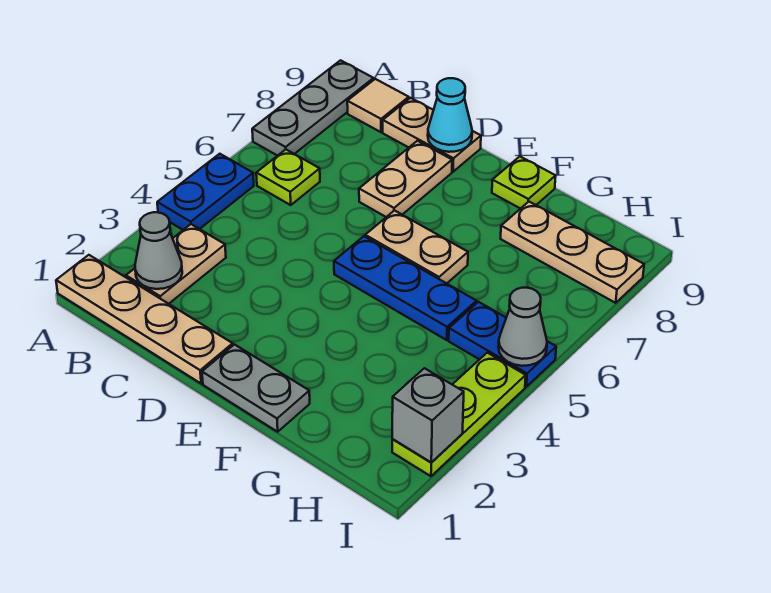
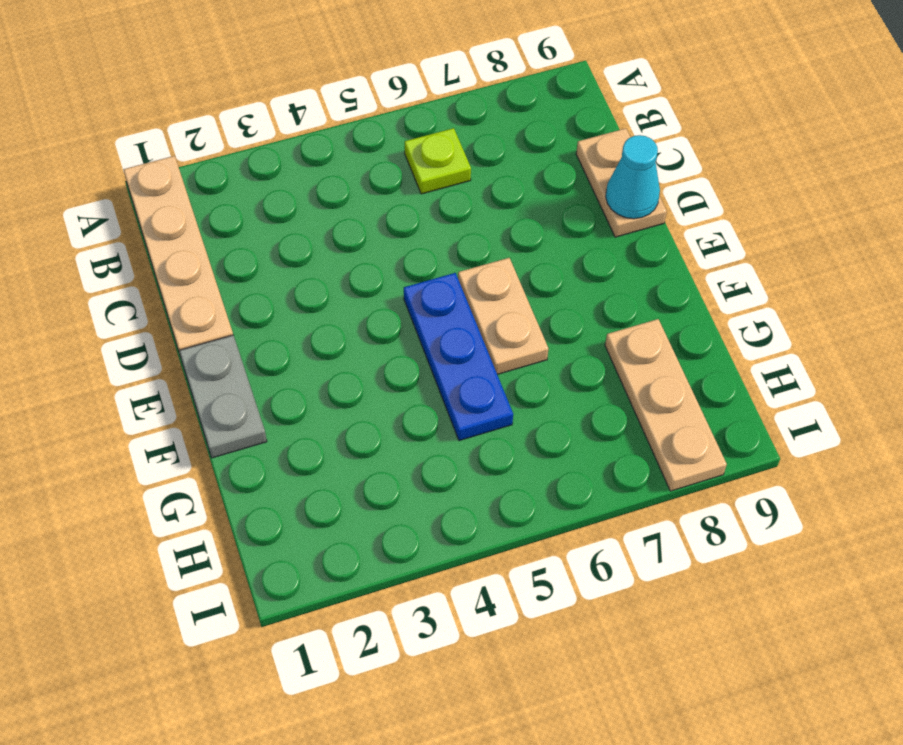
none -> blue plate A4:A5 level 1
none -> grey plate A7:A9 level 1
none -> tan plate B2:B3 level 1

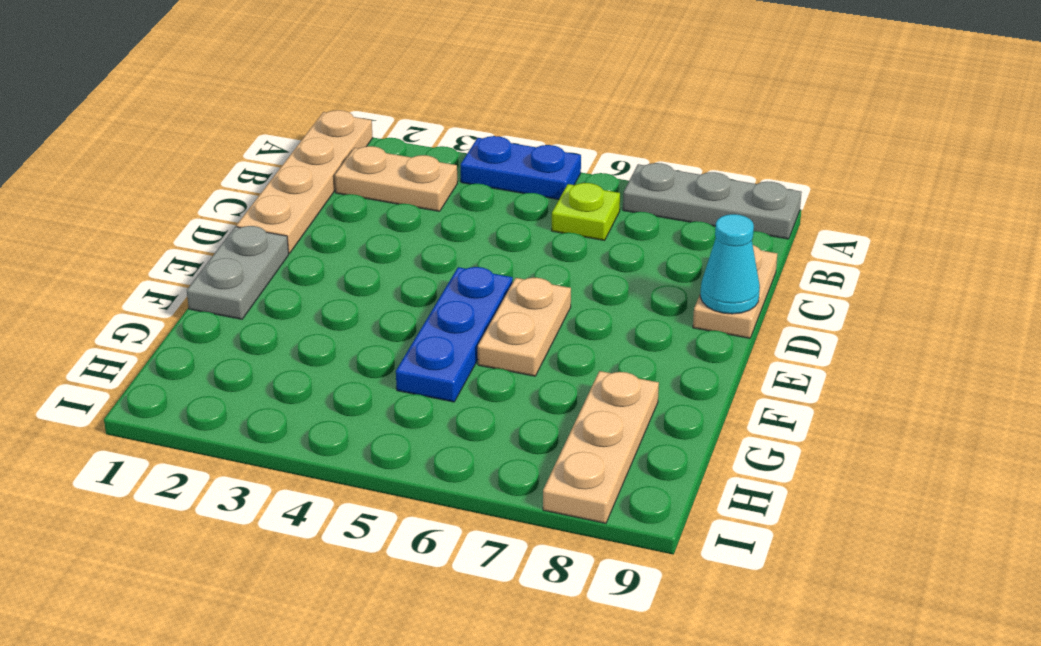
none -> tan tile B9 level 1
none -> tan plate D7:D8 level 1
none -> lime plate F9 level 1

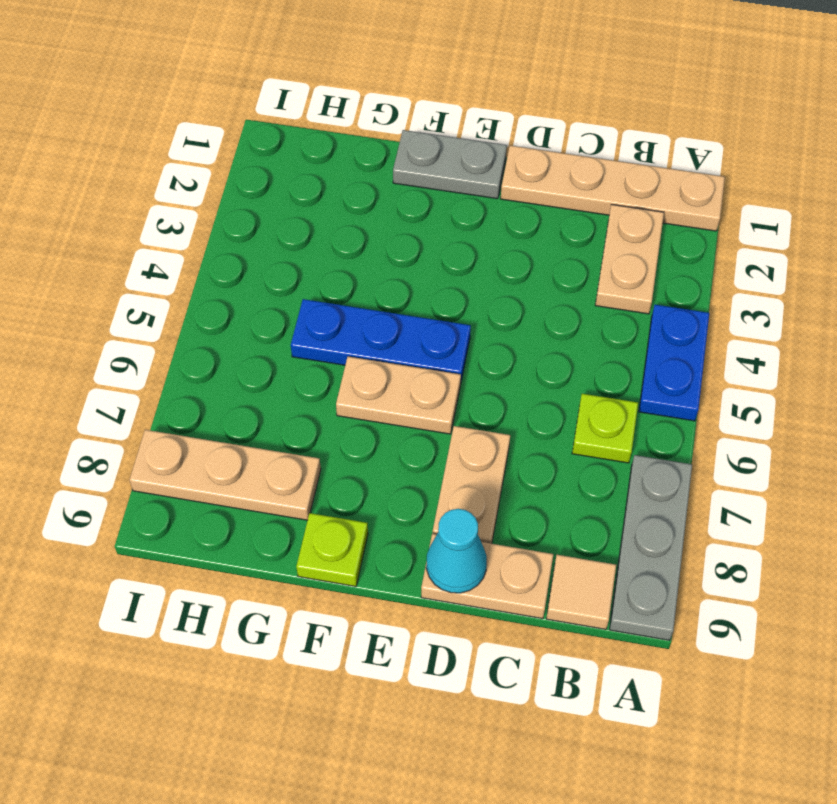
none -> blue plate H5:I5 level 1
none -> lime plate I2:I4 level 1
none -> grey cone B2 level 2

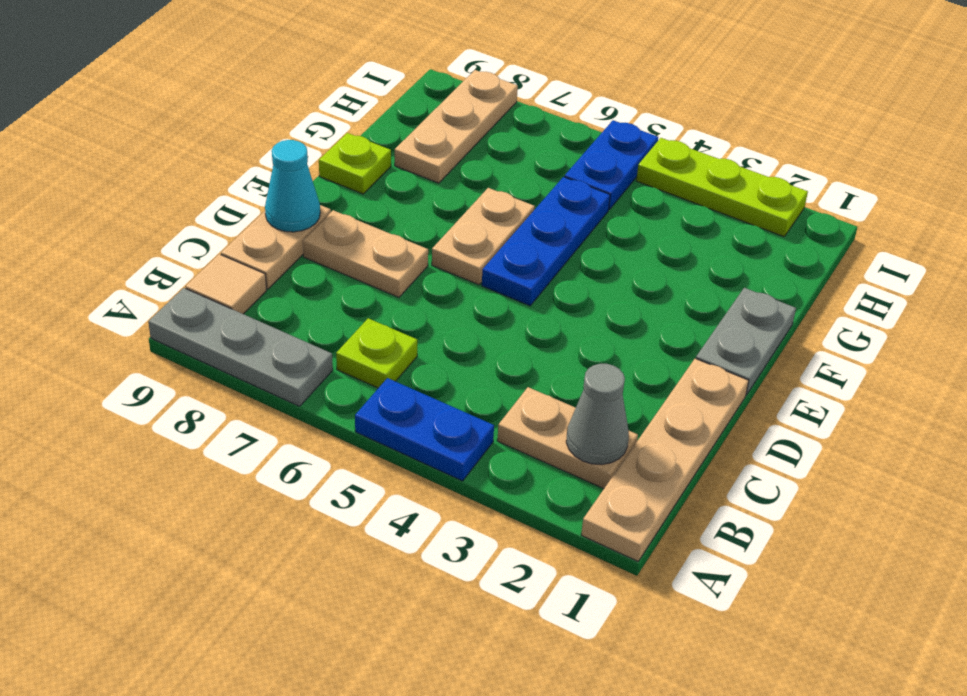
none -> grey brick I2 level 2
none -> grey cone I5 level 2

